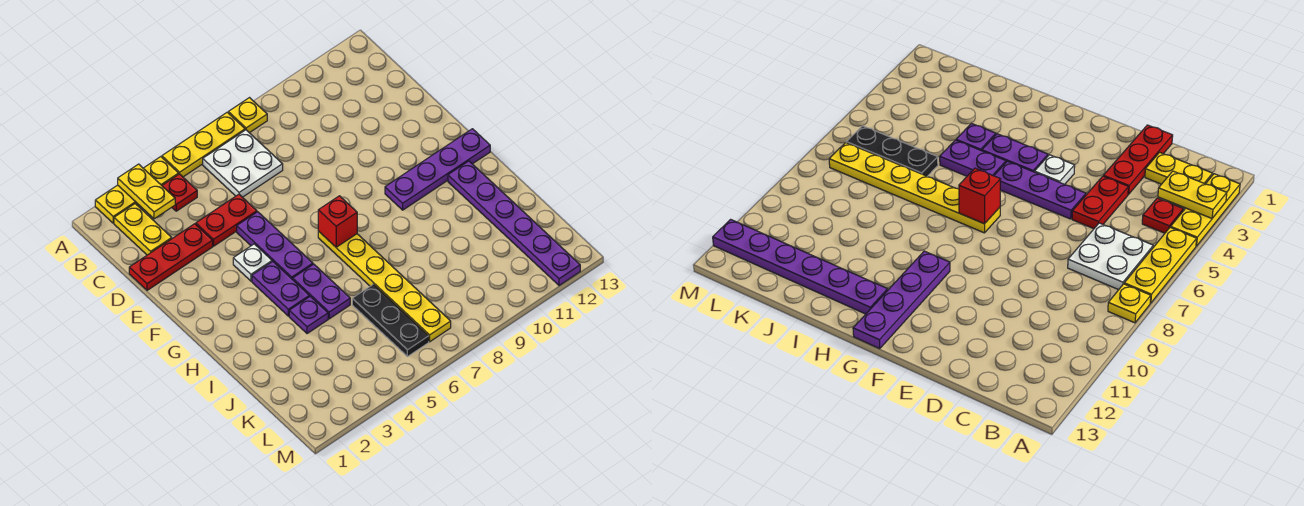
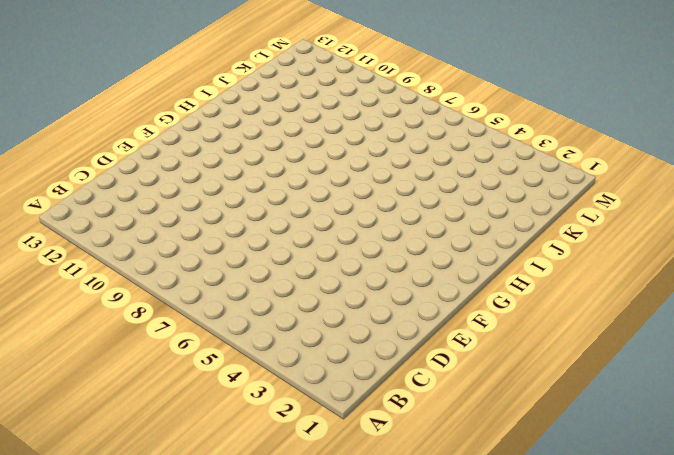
none -> yellow plate A2:A4 level 1
none -> yellow plate A5:A7 level 1
none -> yellow plate A8 level 1

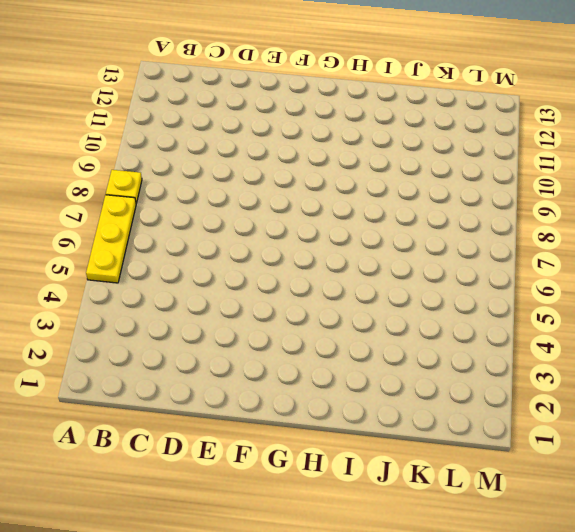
none -> yellow plate A2:A4 level 1
none -> yellow plate B2:C2 level 1
none -> red plate B4 level 1

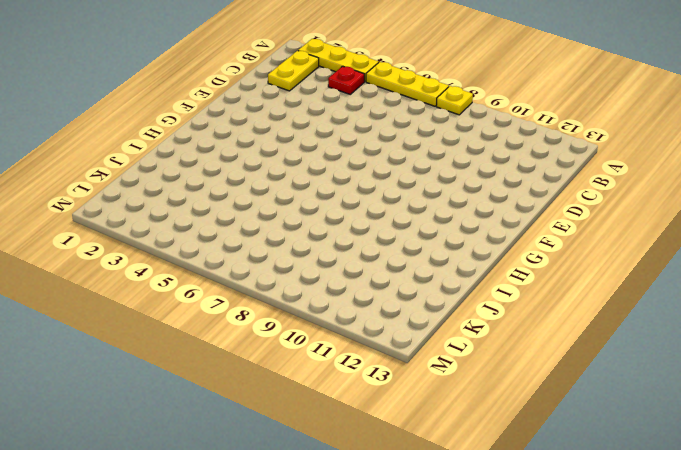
none -> white plate B6:C7 level 1
none -> red plate D1:D3 level 1
none -> red plate D4:D5 level 1

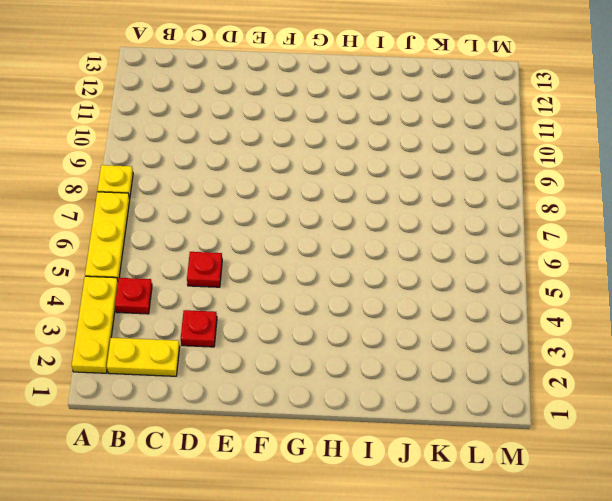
red plate D3 level 1 -> red plate D1:D3 level 1
red plate D5 level 1 -> red plate D4:D5 level 1
none -> white plate B6:C7 level 1
none -> purple plate E5:G5 level 1
none -> white plate F4 level 1

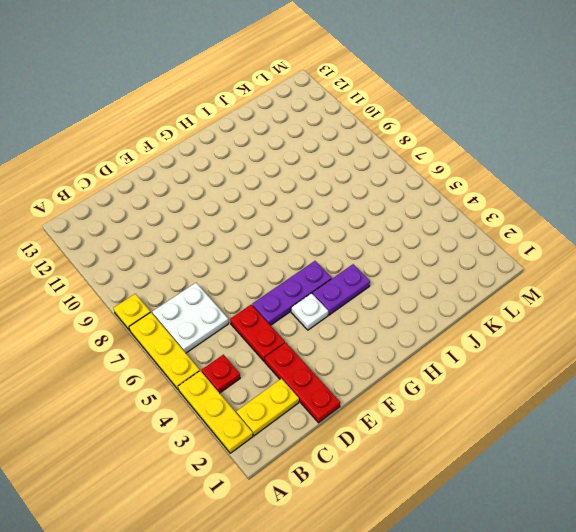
none -> yellow plate G7:L7 level 1
none -> purple plate G10:G13 level 1
none -> purple plate H5:I5 level 1

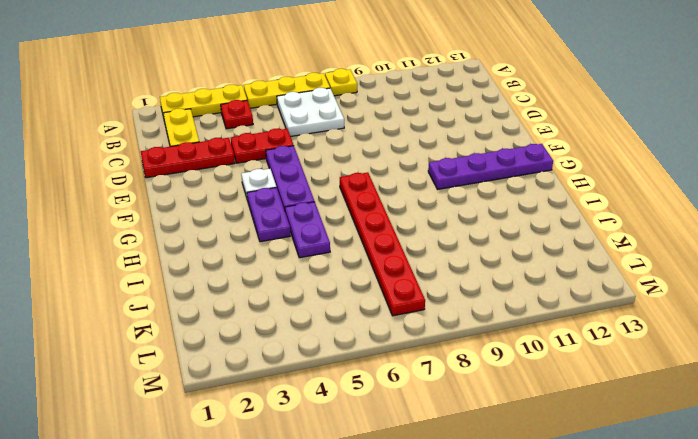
red plate G7:L7 level 1 -> yellow plate G7:L7 level 1
none -> purple plate H12:M12 level 1
none -> purple plate I4 level 1
none -> black plate J6:L6 level 1

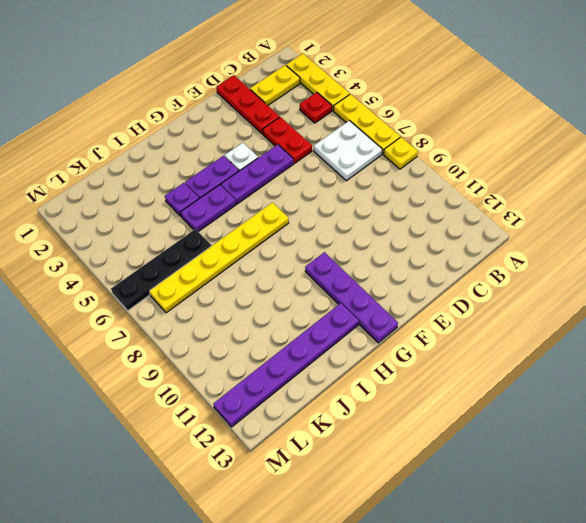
black plate J6:M6 level 1 -> black plate J6:L6 level 1
none -> yellow plate A3:B3 level 2
none -> red brick G7 level 2

